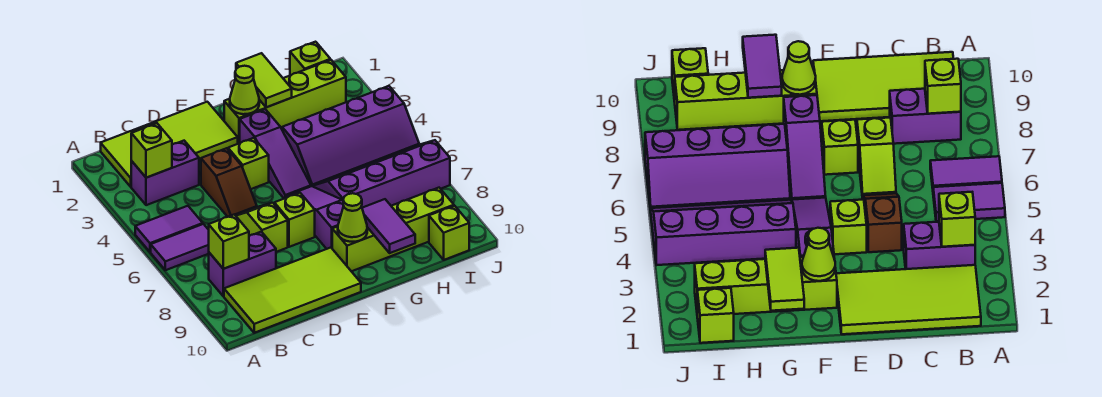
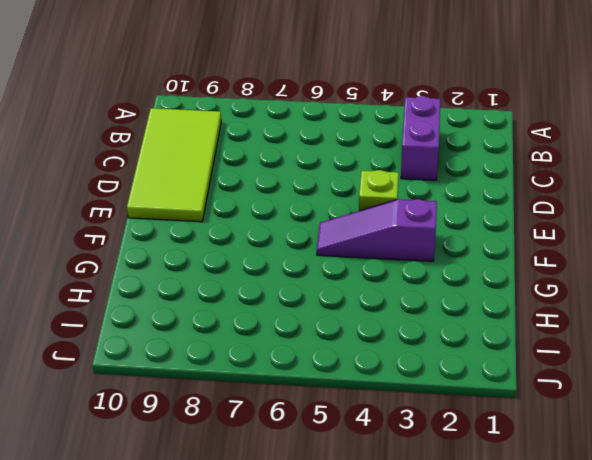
none -> purple tile A5:B5 level 1
none -> purple tile A6:B6 level 1
none -> lime tile B1:E2 level 1

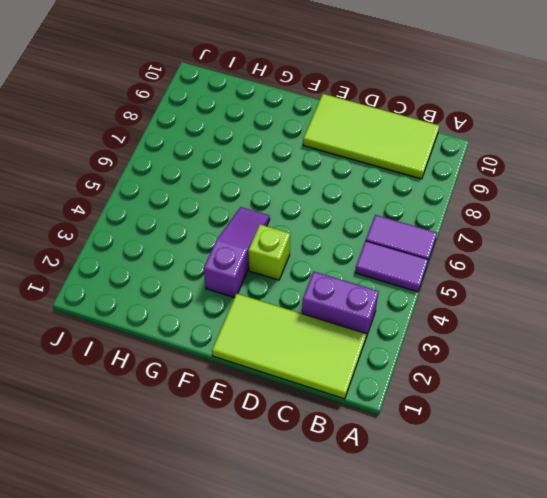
none -> purple brick B8:C8 level 1
none -> brown slope D4:D5 level 1 top 4
none -> lime slope D6:D7 level 1 top 7

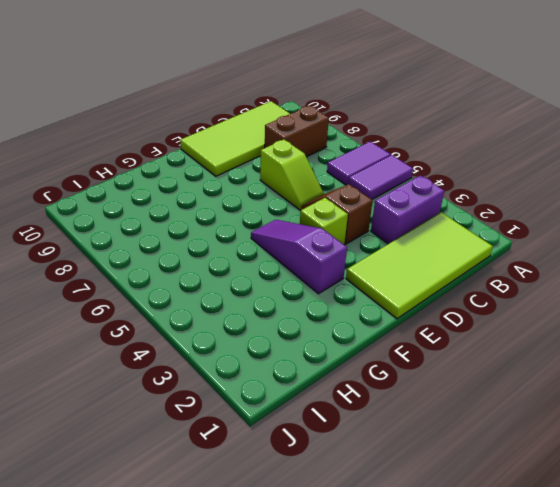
brown brick B8:C8 level 1 -> purple brick B8:C8 level 1
none -> lime brick E7 level 1
none -> lime brick F2:I2 level 1
none -> purple slope F6:F8 level 1 top 8

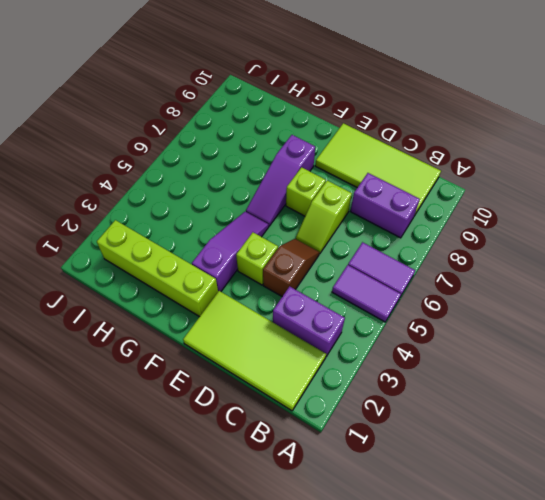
none -> lime brick F9:I9 level 1
none -> purple slope G4:J5 level 1 top 4
none -> purple slope G6:J7 level 1 top 7

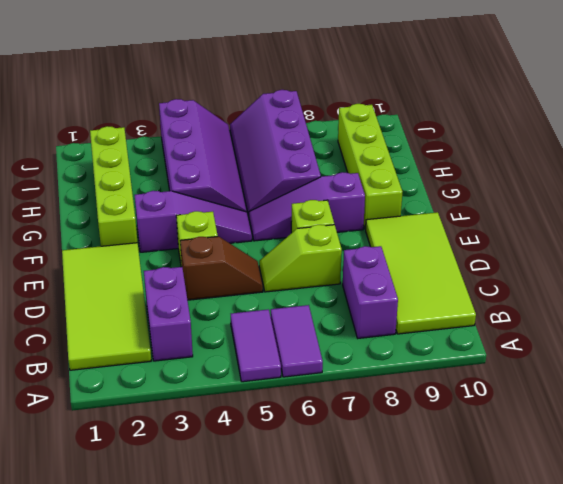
none -> lime brick I1 level 1
none -> lime brick I10 level 1
none -> lime brick B3 level 2

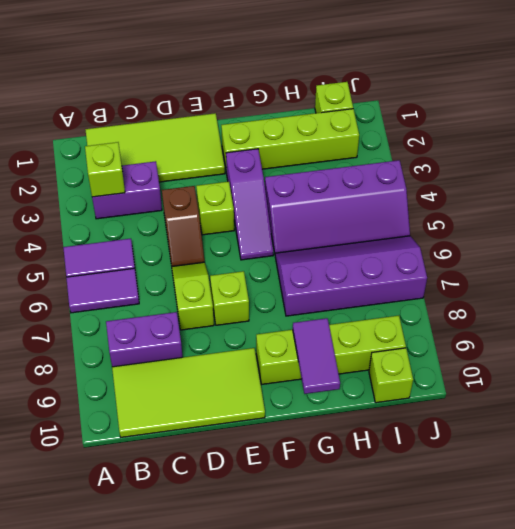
none -> purple slope F6:F8 level 1 top 8
none -> lime brick B8 level 2
none -> lime cone F2 level 2

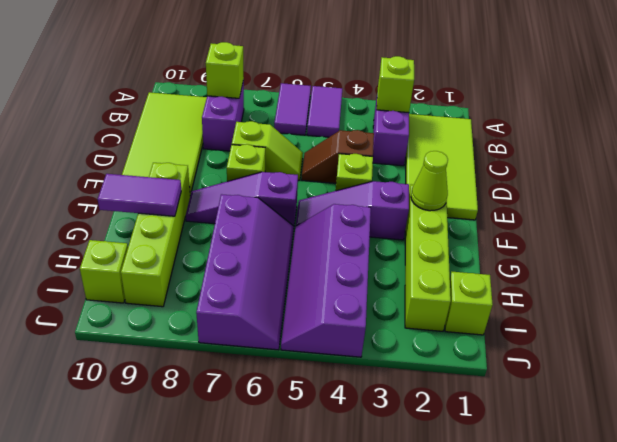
purple slope F6:F8 level 1 top 6 -> purple slope F6:F8 level 1 top 8
none -> lime cone F9 level 2
none -> lime tile G1:G2 level 2

